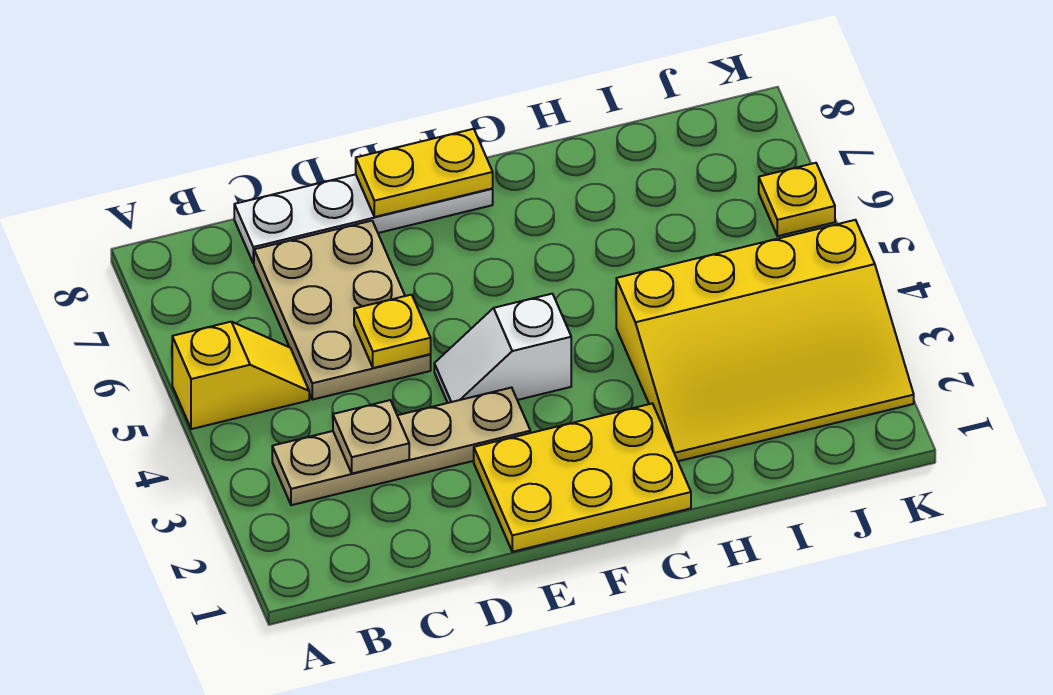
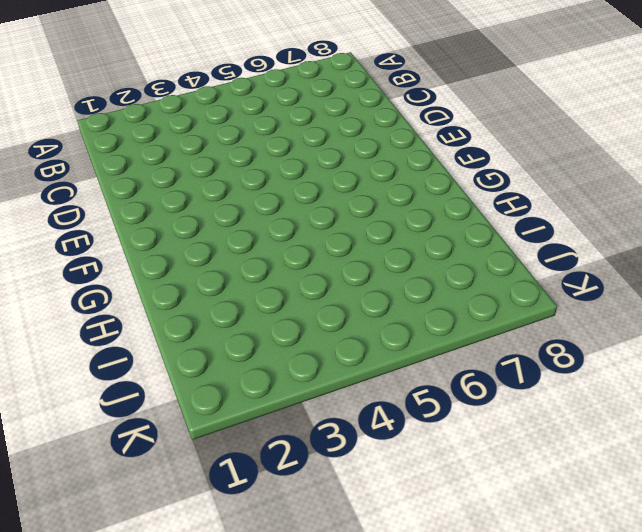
none -> yellow slope A5:B5 level 1 top A
none -> tan plate B3:E3 level 1

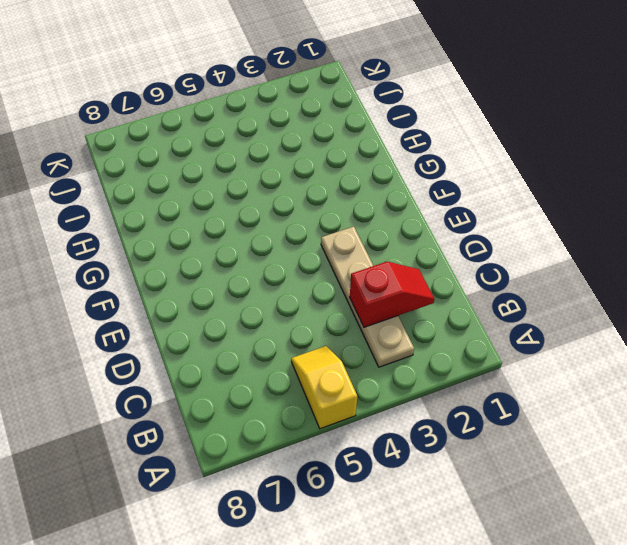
red slope C2:C3 level 2 top 3 -> tan plate C3 level 2
none -> tan plate C5:D7 level 1
none -> white plate C8:F8 level 1

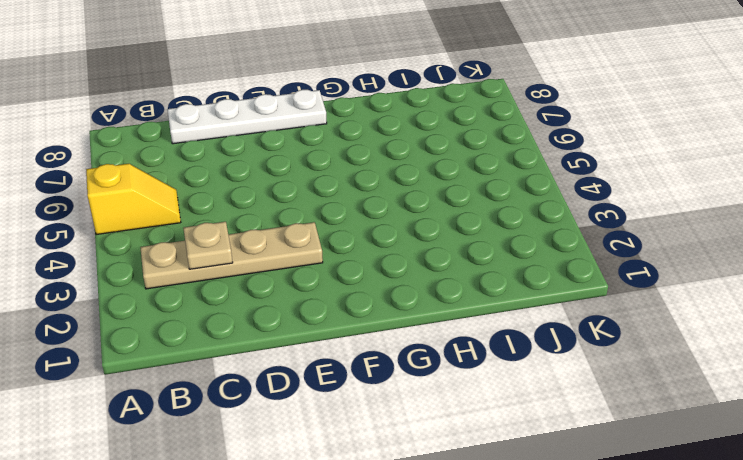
none -> tan plate C5:D7 level 1
none -> yellow plate E1:G2 level 1

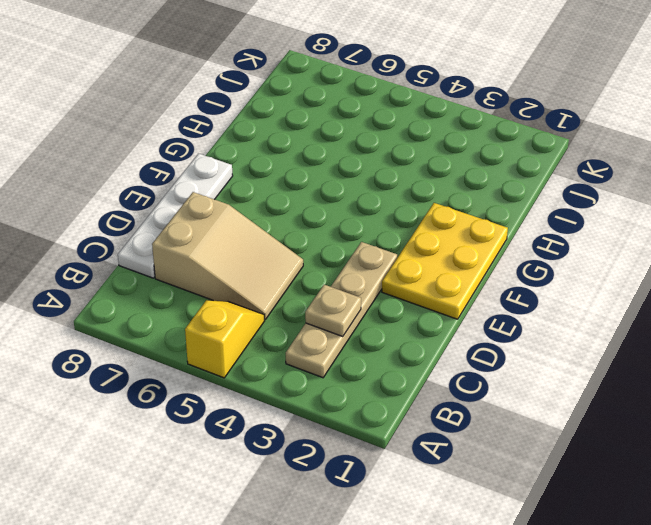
tan slope C5:D7 level 1 top 7 -> tan plate C5:D7 level 1
none -> white slope E4:F4 level 1 top F
none -> yellow slope H2:K4 level 1 top 4

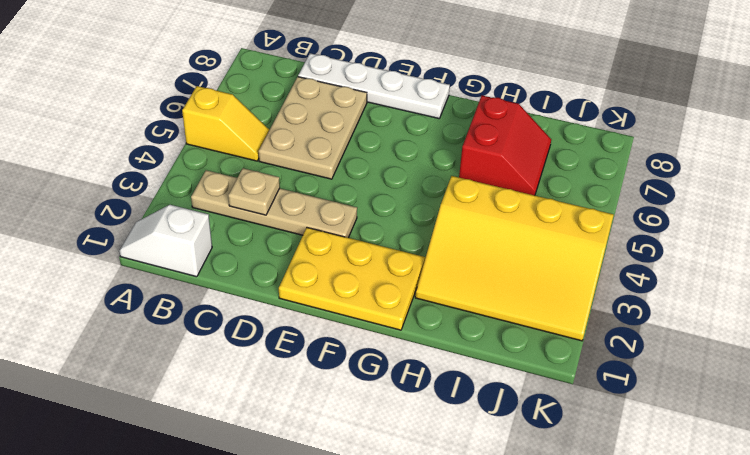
white slope A1:B1 level 1 top B -> white slope E4:F4 level 1 top F
red slope H6:I7 level 1 top H -> none
none -> yellow plate K6 level 1
none -> yellow plate D5 level 2

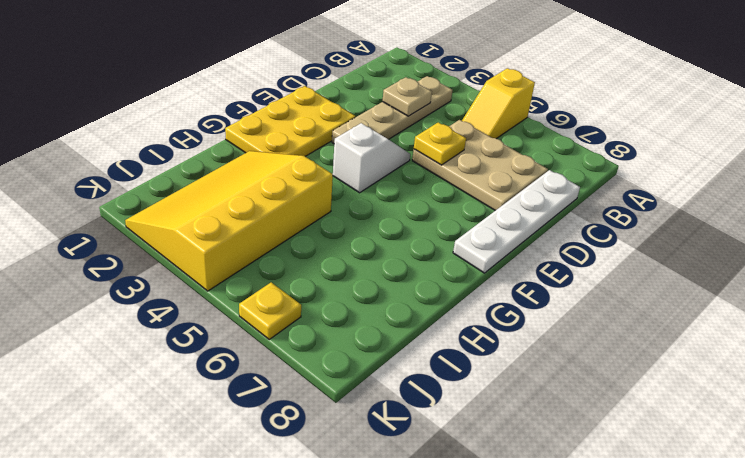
none -> yellow plate E8:F8 level 2

